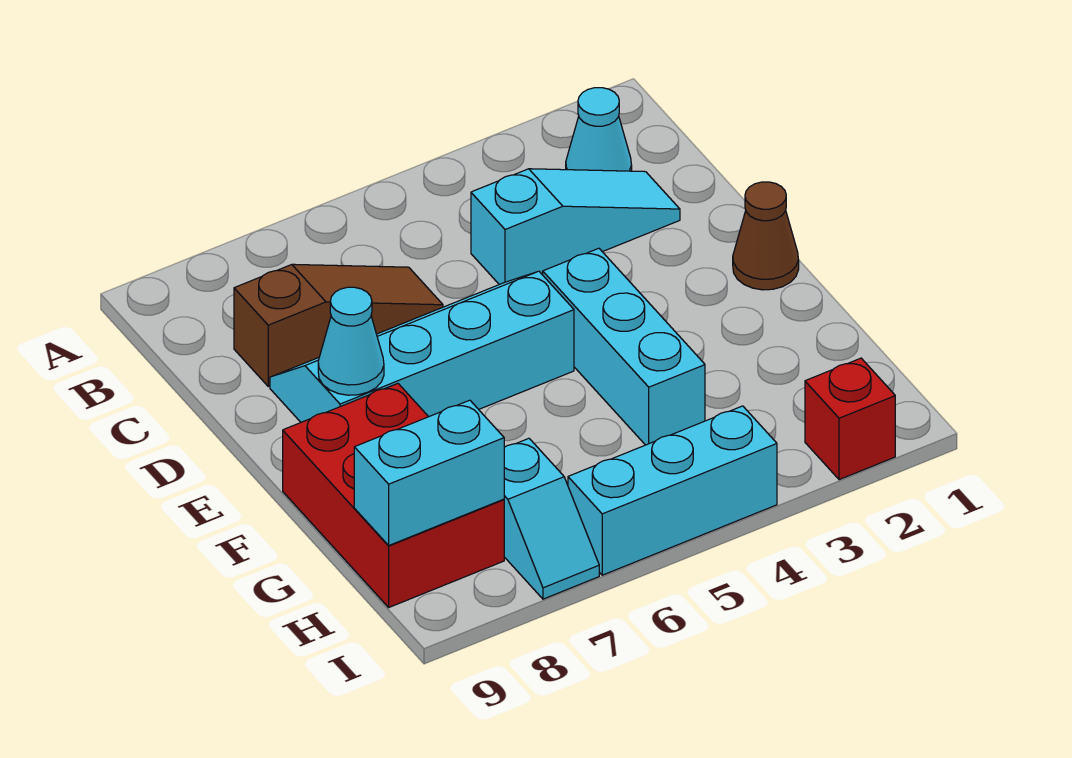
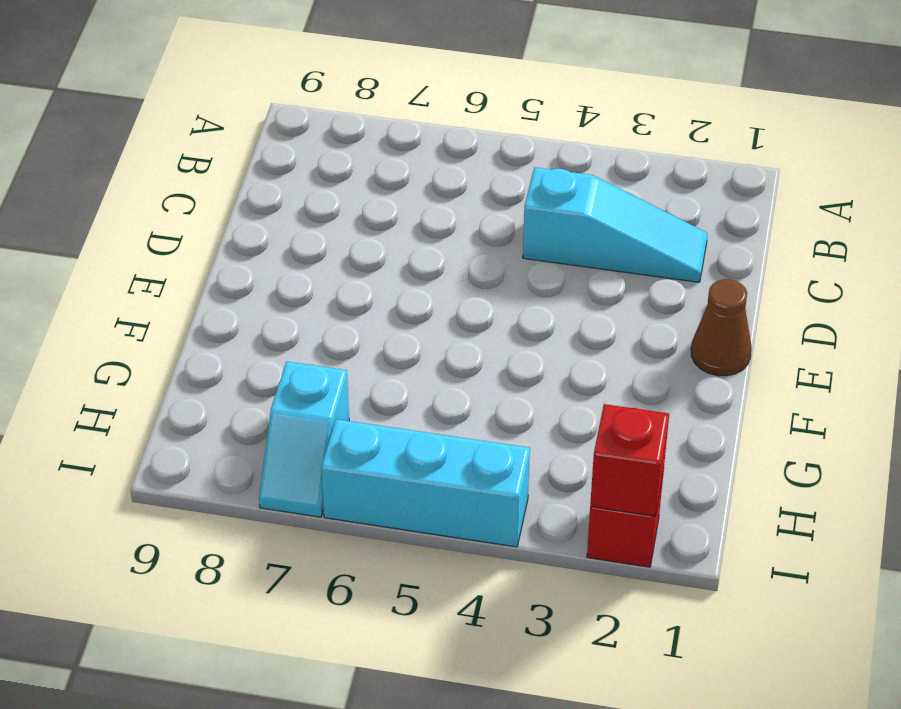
red brick I2 level 2 -> none
none -> cyan cone B2 level 1
none -> brown slope C6:C8 level 1 top 8
none -> cyan slope D5:E8 level 1 top E

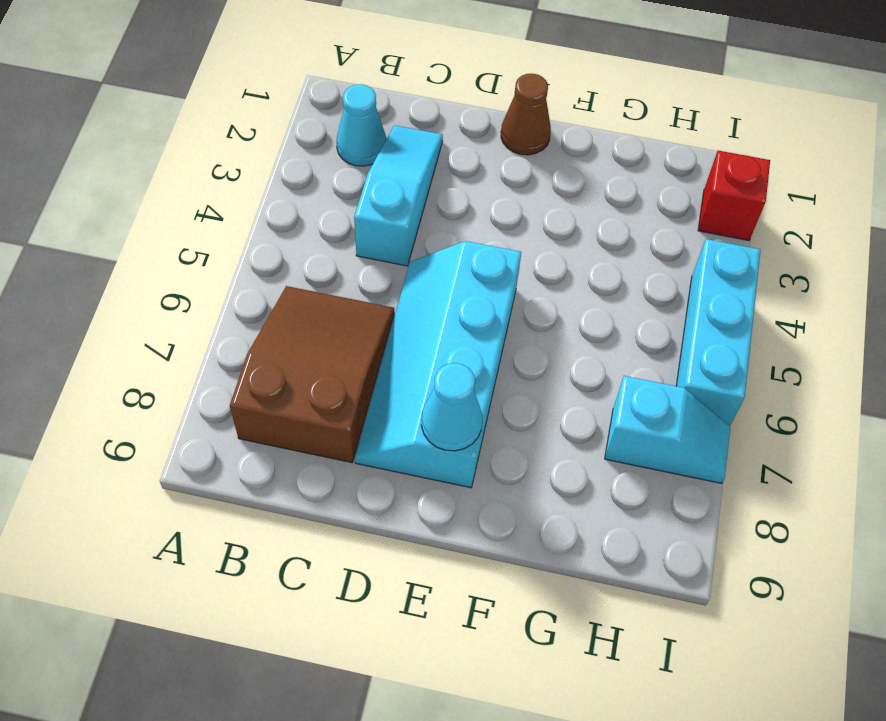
brown slope B6:C8 level 1 top 8 -> brown slope C6:C8 level 1 top 8
none -> cyan brick E4:G4 level 1
none -> red brick F8:H9 level 1
none -> cyan brick H8:H9 level 2

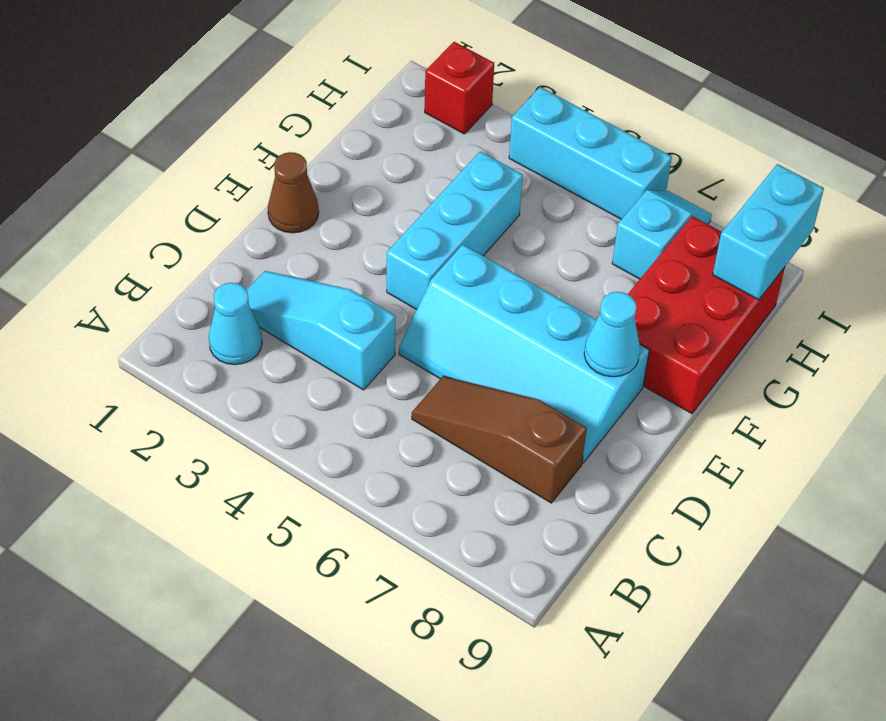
cyan brick H9:I9 level 2 -> cyan brick H8:H9 level 2

